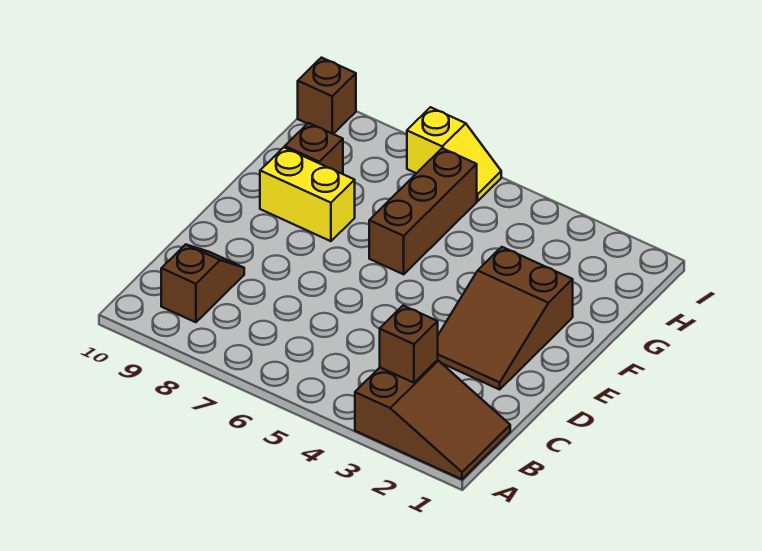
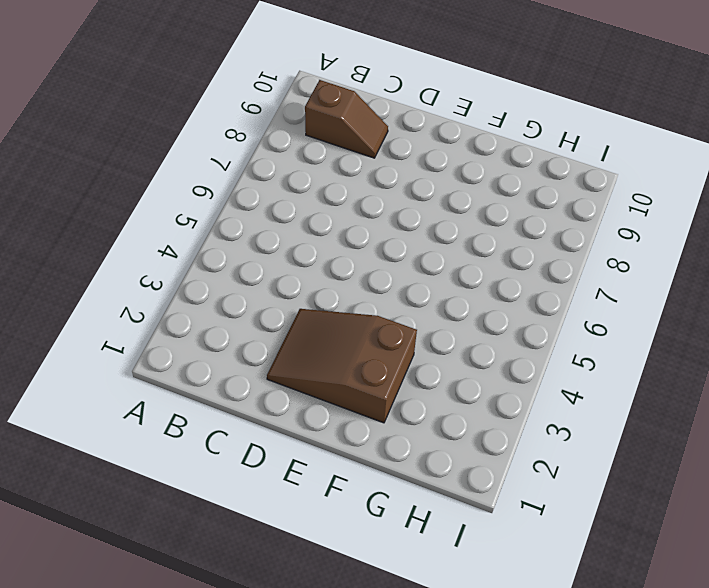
none -> brown slope A1:B3 level 1 top 3
none -> brown brick F6:H6 level 1

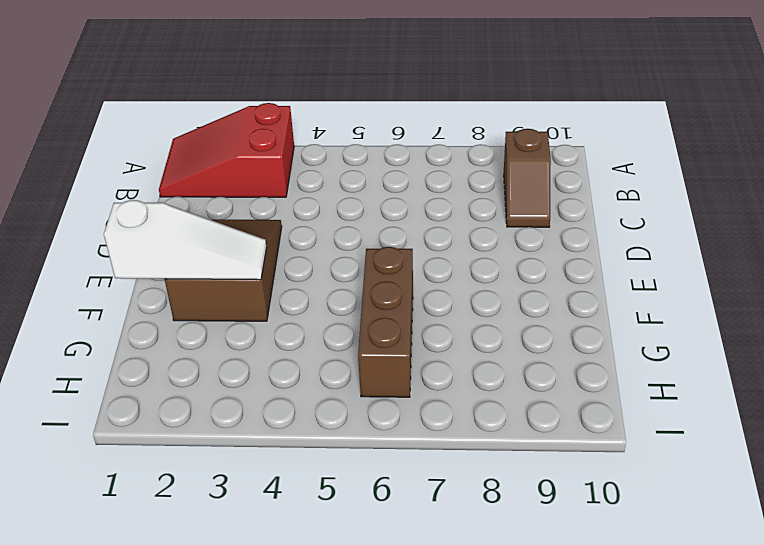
red slope A1:B3 level 1 top 3 -> brown slope A1:B3 level 1 top 3
white slope F1:F3 level 2 top 1 -> none
none -> yellow brick F8:F9 level 1
none -> brown brick G9 level 1

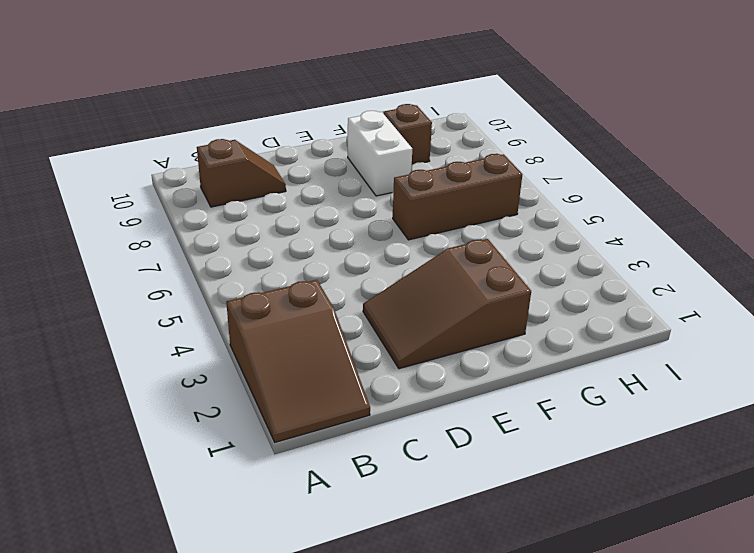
white brick F8:F9 level 1 -> yellow brick F8:F9 level 1
none -> yellow slope I6:I7 level 1 top 7
none -> brown brick I10 level 1

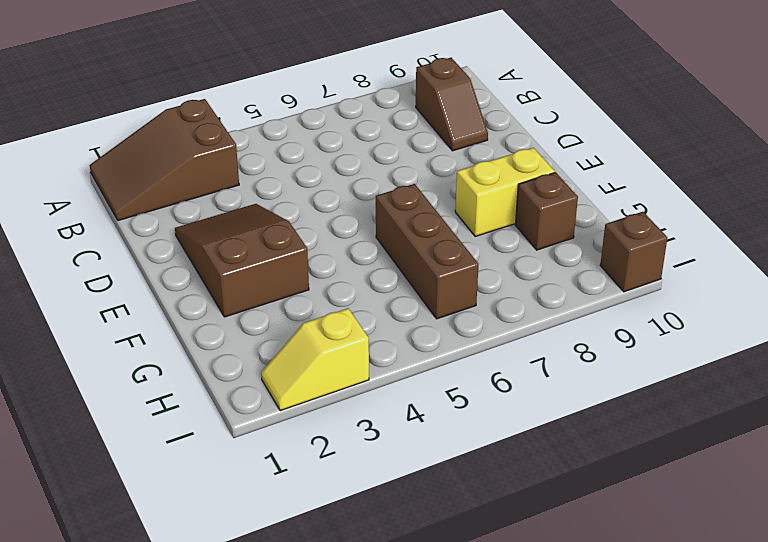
yellow slope I2:I3 level 1 top 3 -> yellow slope I6:I7 level 1 top 7
none -> brown brick B3 level 2

